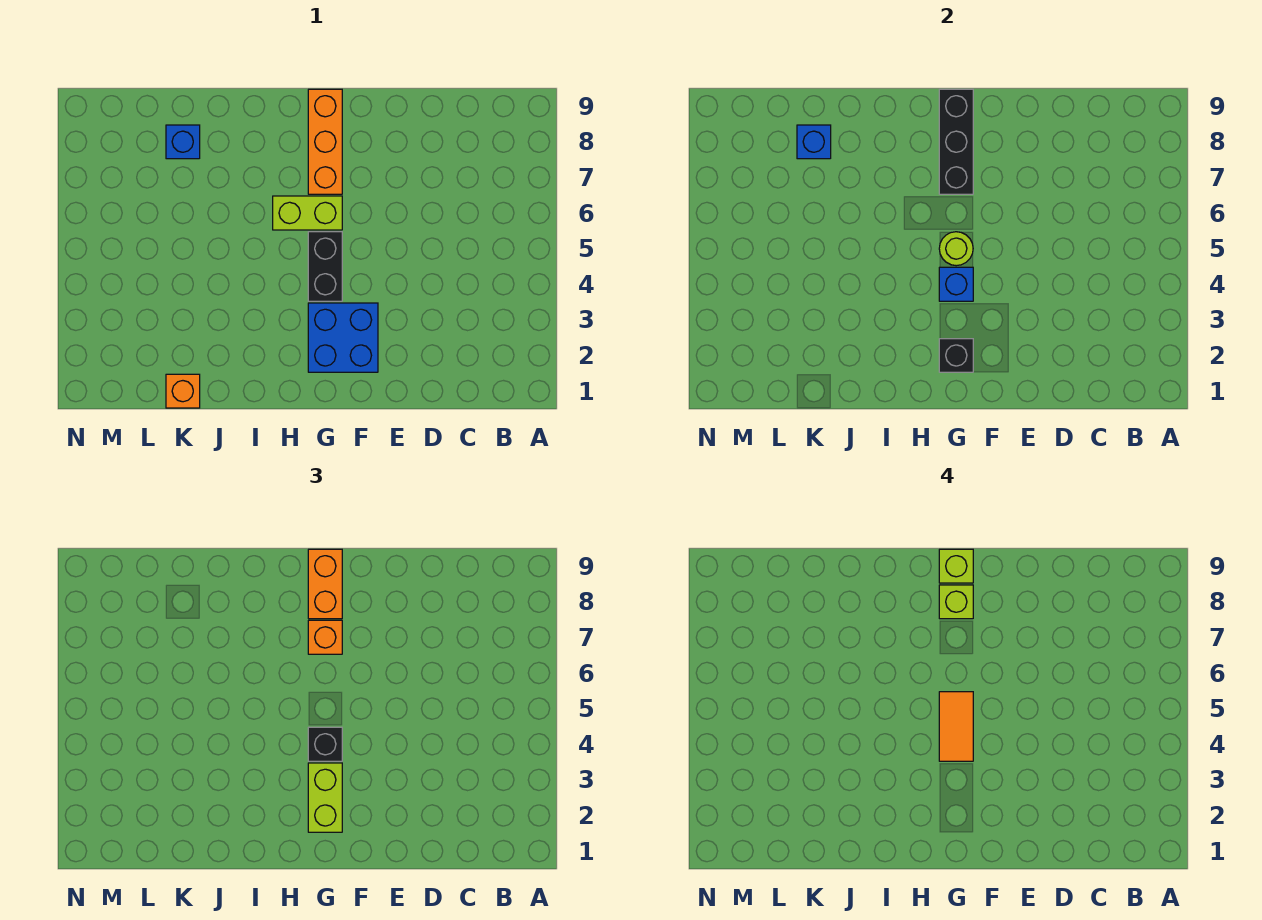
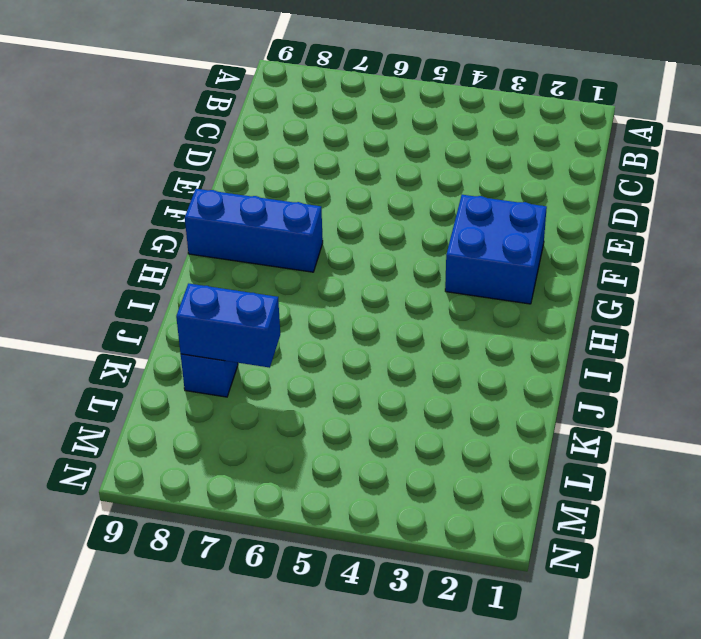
blue brick G7:G9 level 1 -> orange brick G7:G9 level 1
blue brick K7:K8 level 2 -> blue brick K8 level 2
none -> black brick G4:G5 level 1
none -> lime brick G6:H6 level 1
none -> orange brick K1 level 1

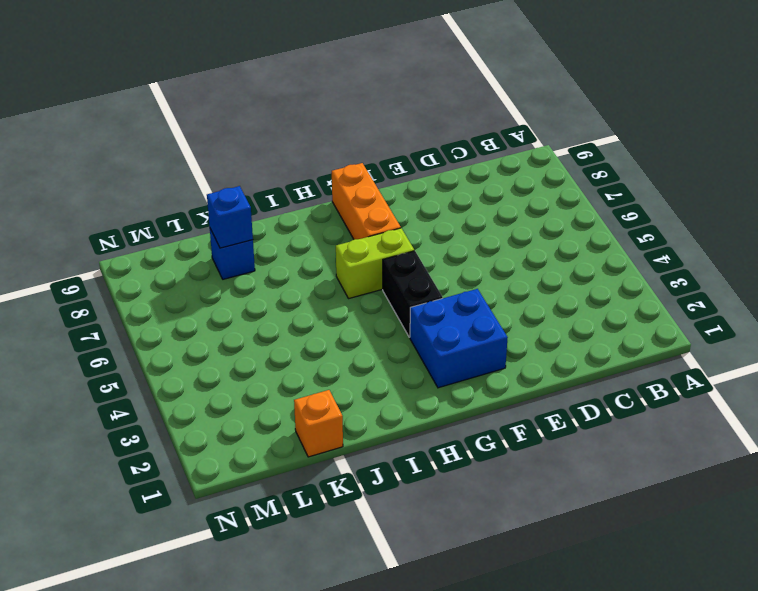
none -> black brick G2 level 2
none -> blue brick G4 level 2
none -> lime round brick G5 level 2

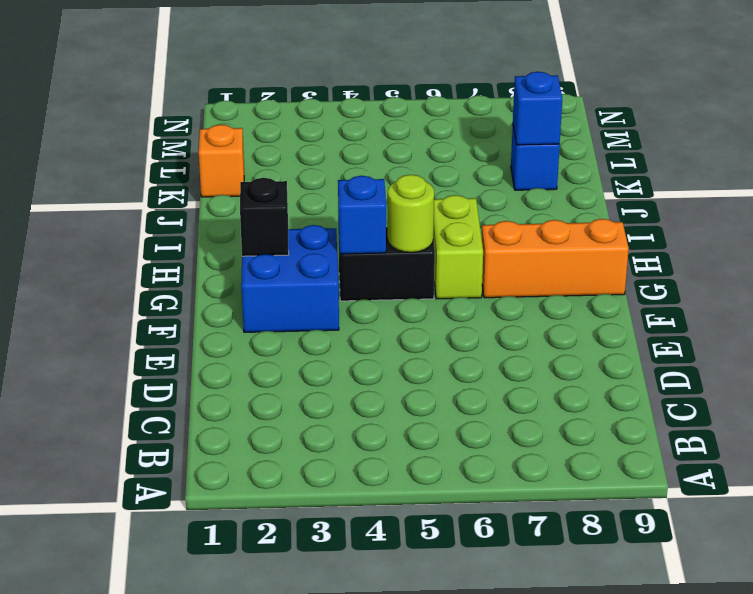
none -> black brick G7:G9 level 2
none -> lime brick G2:G3 level 3
none -> black brick G4 level 3

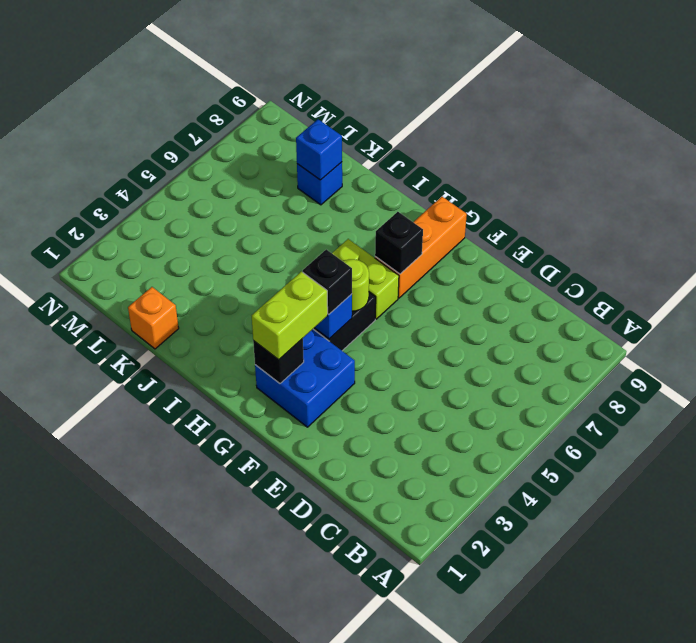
black brick G7 level 2 -> black brick G7:G9 level 2
none -> orange brick G7 level 3
none -> orange brick G8:G9 level 3
none -> orange tile G4:G5 level 4

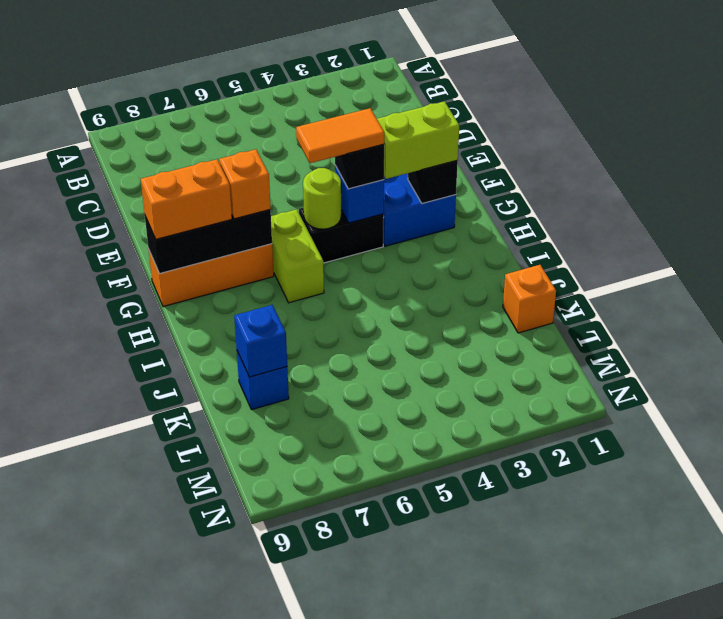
none -> lime brick G8 level 4
none -> lime brick G9 level 4

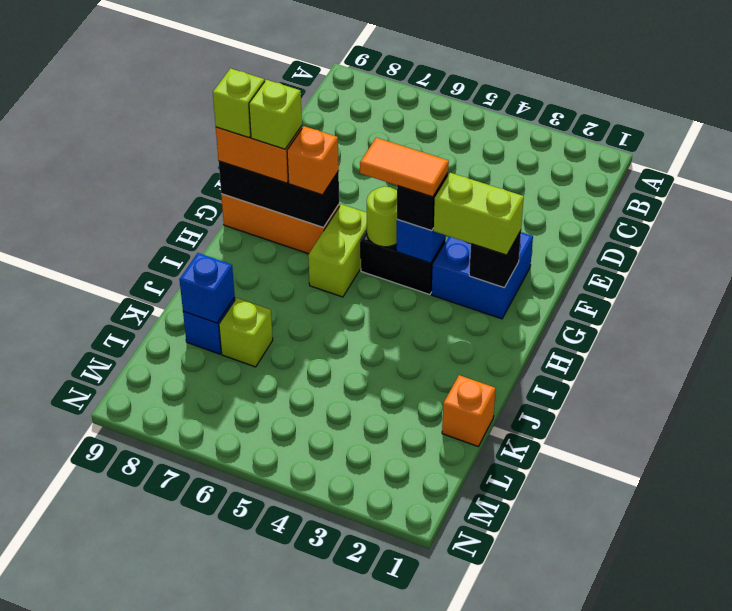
lime brick K7 level 1 -> none

